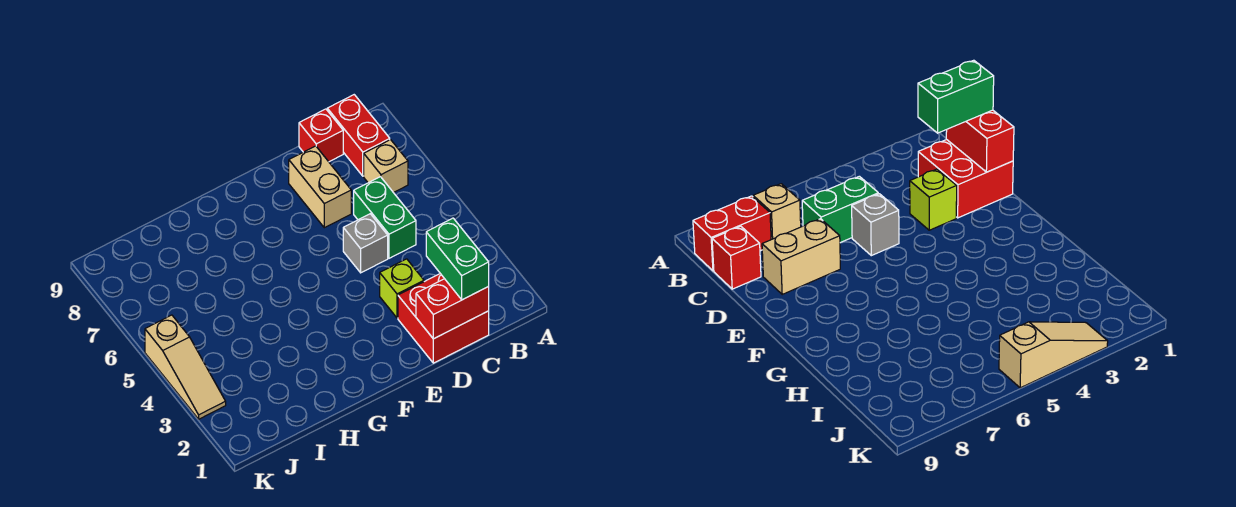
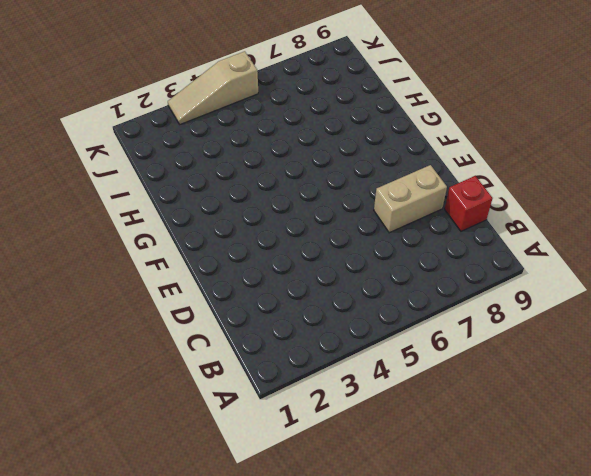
none -> tan brick B7 level 1
none -> red brick B8:B9 level 1

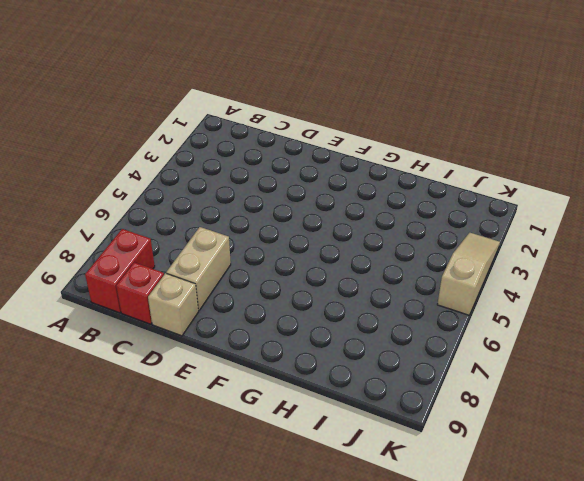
tan brick D9 level 1 -> tan brick B7 level 1
none -> red brick C1:D2 level 1
none -> green brick C5:C6 level 1

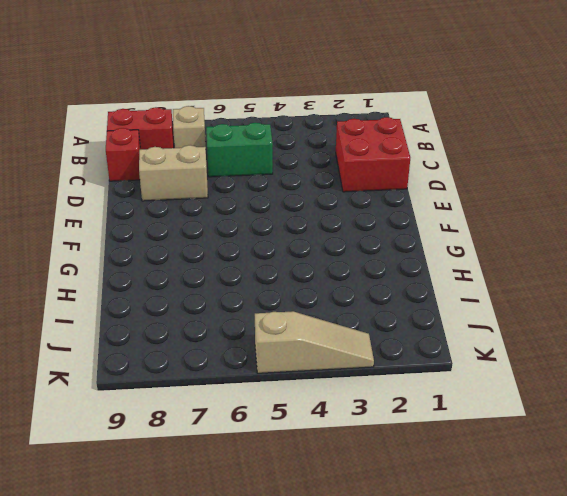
none -> lime brick D3 level 1
none -> grey brick D5 level 1

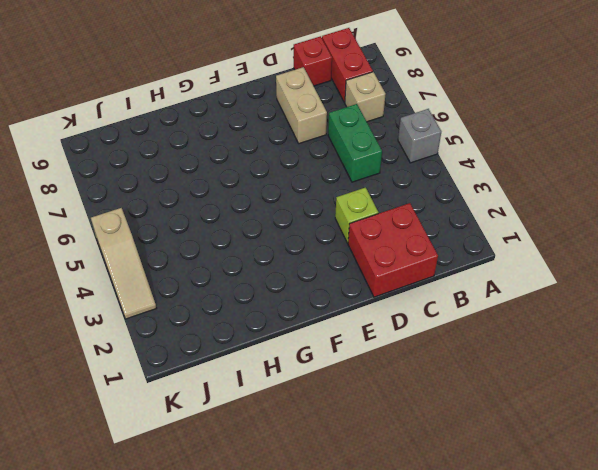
grey brick A5 level 1 -> grey brick D5 level 1
none -> red brick C1:D1 level 2
none -> green brick C1:C2 level 3

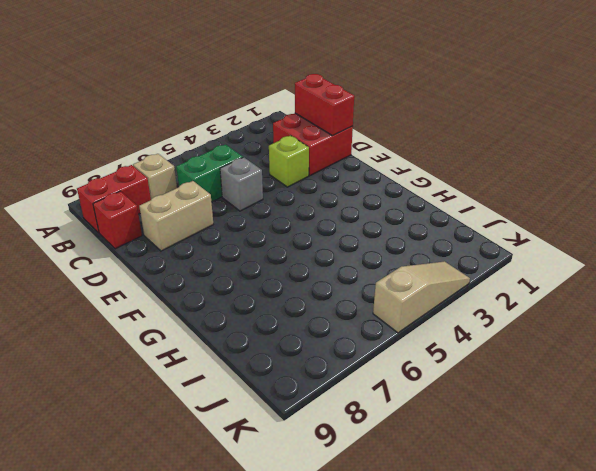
none -> green brick C1:C2 level 3

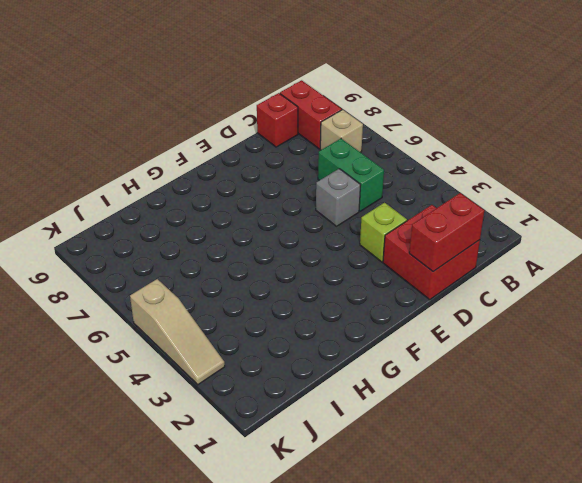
none -> tan brick D7:D8 level 1
none -> green brick C1:C2 level 3

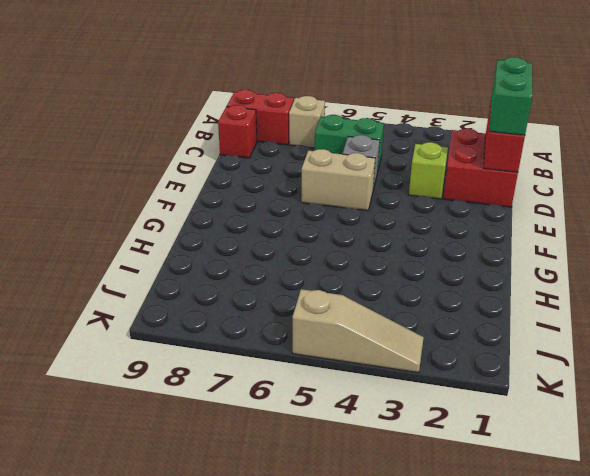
green brick C1:D1 level 3 -> green brick C1:C2 level 3
tan brick E5:E6 level 1 -> tan brick D7:D8 level 1

